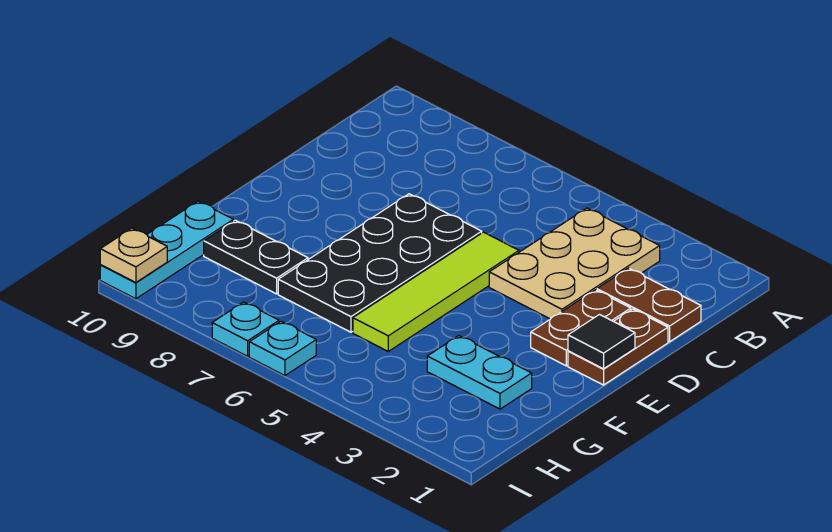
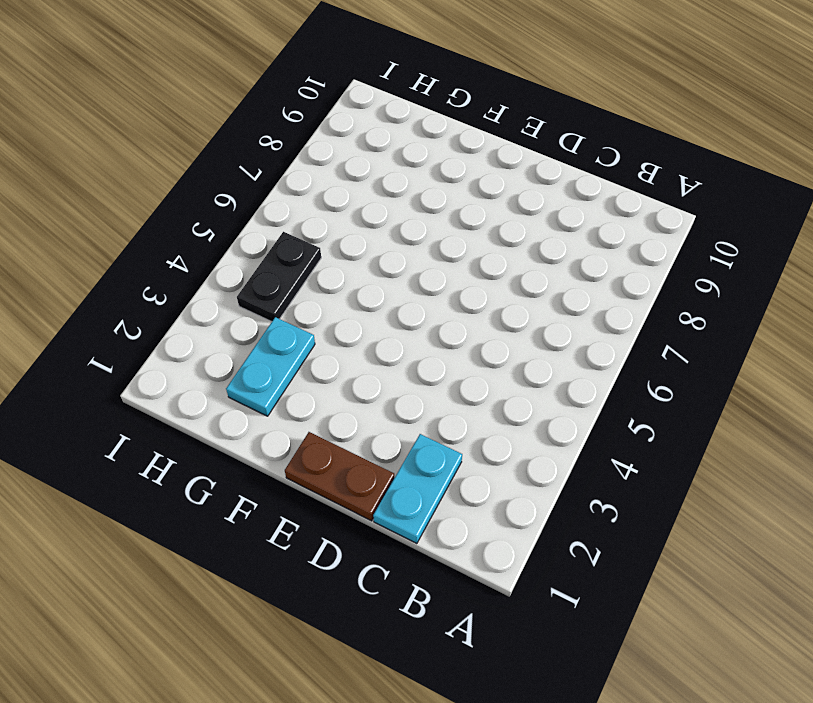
cyan plate C1:C2 level 1 -> brown plate C1:C2 level 1
black plate H4:H5 level 1 -> black plate G8:G9 level 1
none -> tan plate B3:D4 level 1
none -> brown plate D2:E2 level 1
none -> lime tile D5:G5 level 1

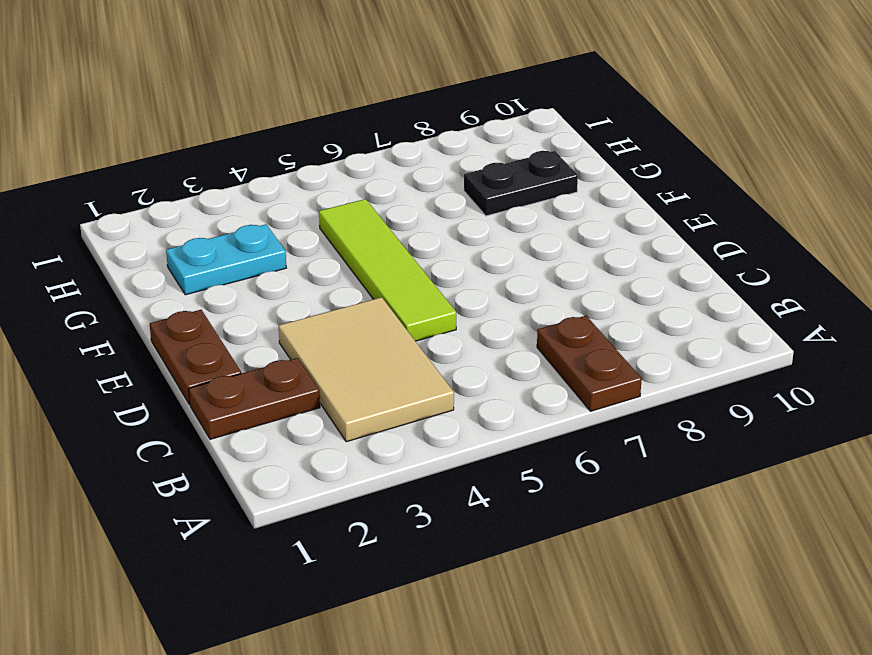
brown plate A7:B7 level 1 -> brown plate D2:E2 level 1
tan tile B3:D4 level 1 -> tan plate B3:D4 level 1
none -> black plate D6:G7 level 1
none -> cyan plate G10:I10 level 1
none -> cyan plate I6 level 1

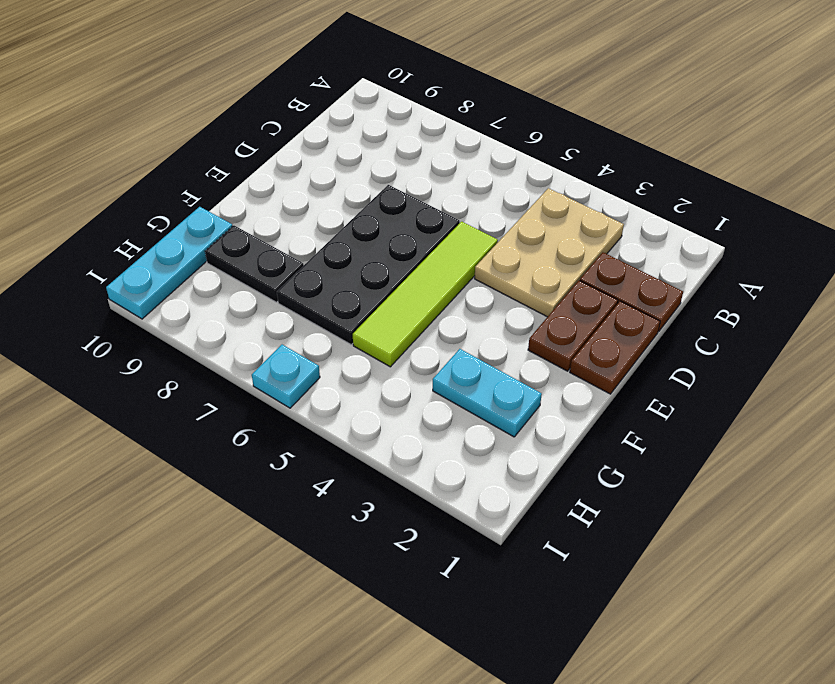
none -> cyan plate I7 level 1
none -> black tile E1 level 2
none -> tan plate I10 level 2

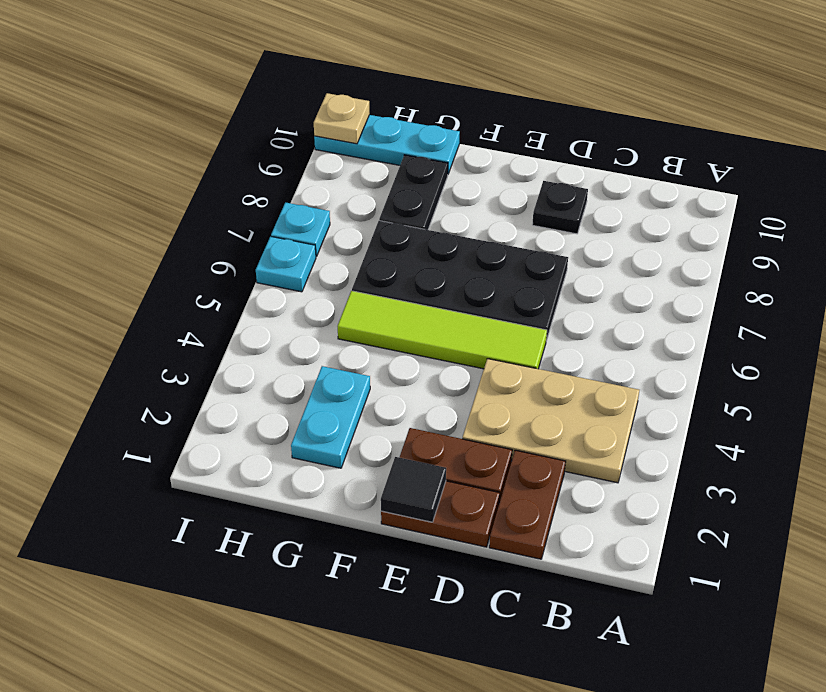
black plate D9 level 1 -> none

